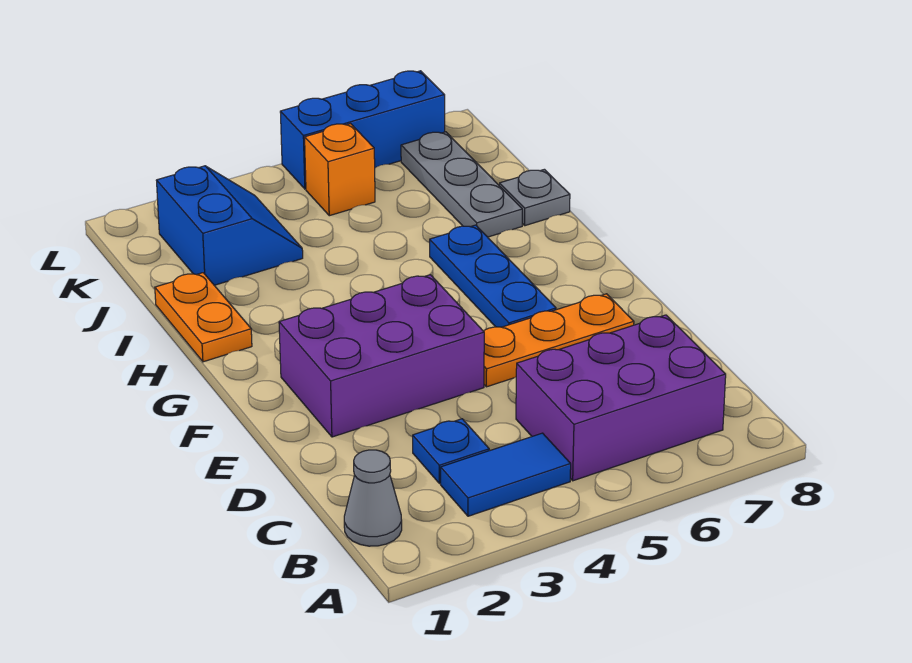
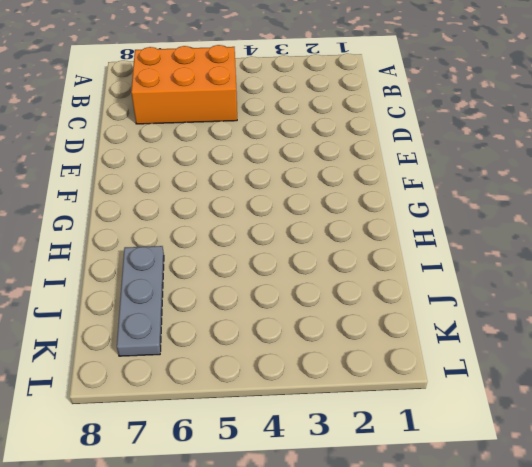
orange brick B5:C7 level 1 -> purple brick B5:C7 level 1
none -> grey cone B1 level 1
none -> blue tile B3:B4 level 1
none -> blue plate C3 level 1

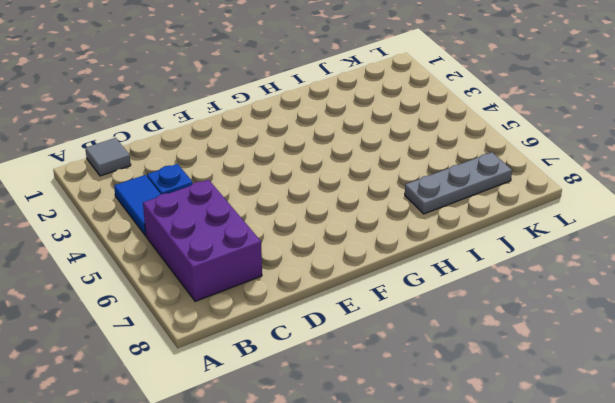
grey tile B1 level 1 -> grey cone B1 level 1
none -> purple brick E2:F4 level 1
none -> orange plate E5:E7 level 1
none -> blue plate F6:H6 level 1

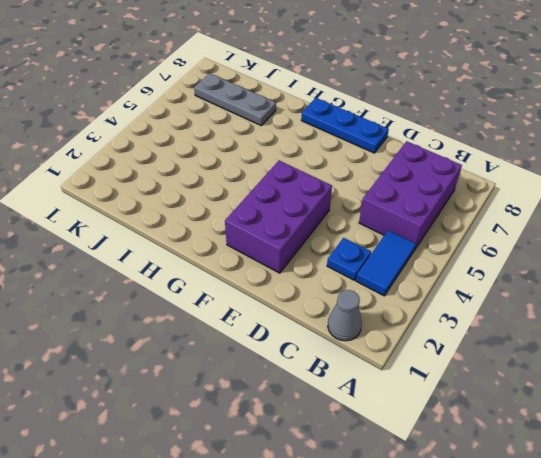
blue plate E8:G8 level 1 -> blue plate F6:H6 level 1
none -> orange plate E5:E7 level 1
none -> orange plate H1:I1 level 1
none -> grey plate I8 level 1

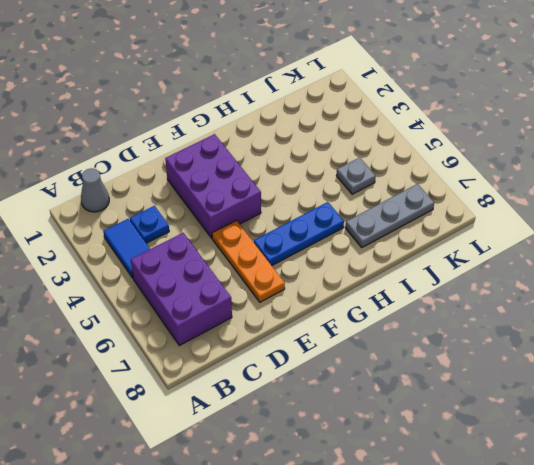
grey plate J5 level 1 -> grey plate I8 level 1
none -> orange plate H1:I1 level 1
none -> blue slope J2:K3 level 1 top 2
none -> orange brick K5 level 1

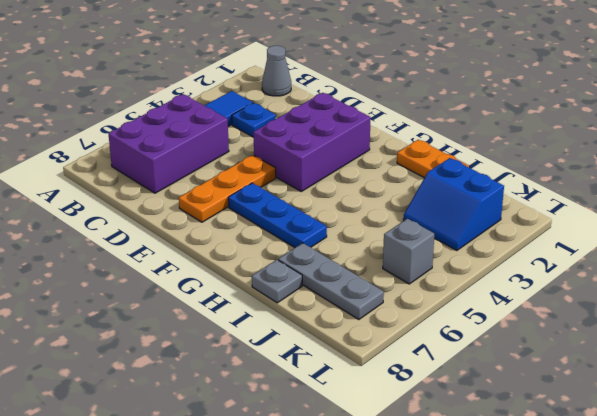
grey brick K5 level 1 -> orange brick K5 level 1
none -> blue brick L5:L7 level 1

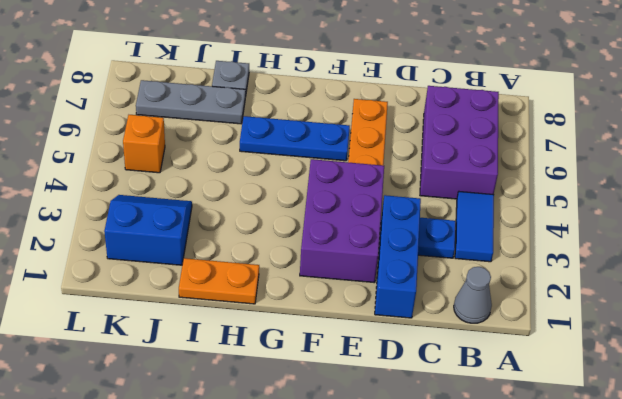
blue brick D1:D3 level 1 -> blue brick L5:L7 level 1

